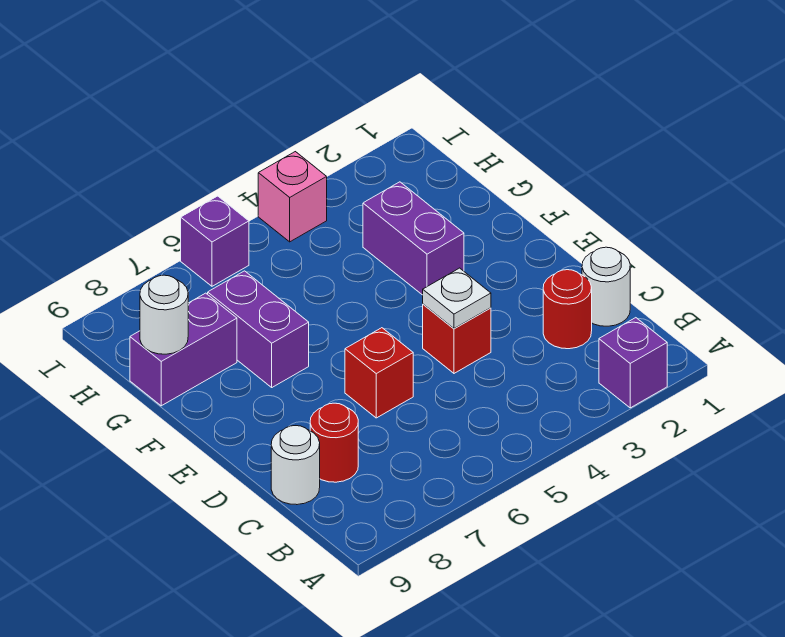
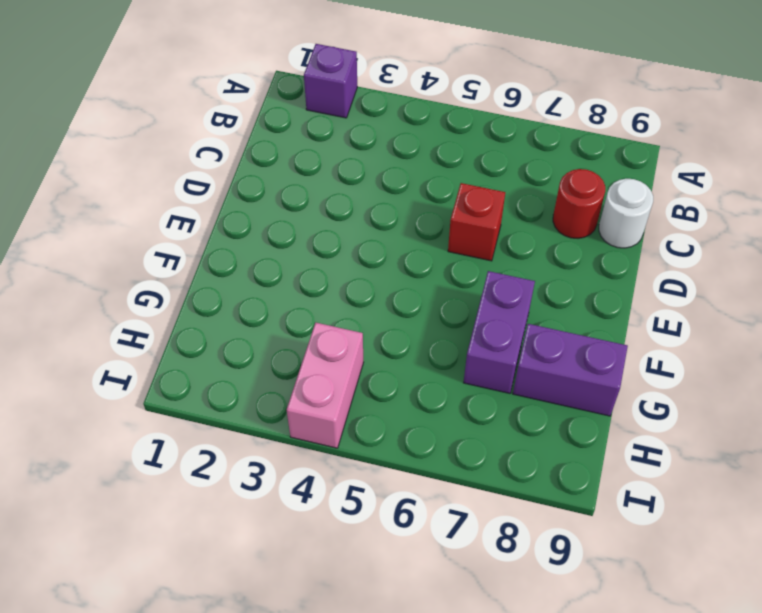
pink brick H4:I4 level 1 -> pink brick I4 level 1
none -> white round brick C1 level 1
none -> red round brick C2 level 1
none -> red brick D4 level 1

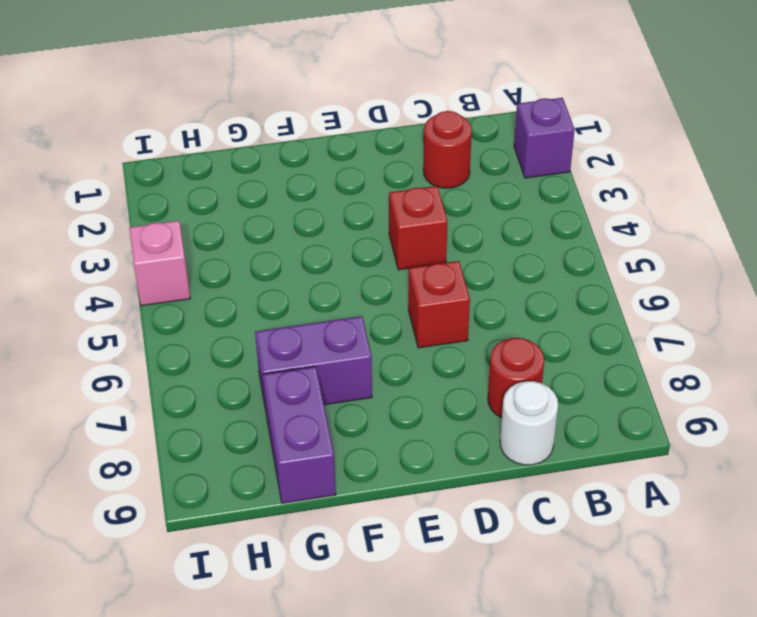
none -> white round brick C1 level 1
none -> purple brick F3:G3 level 1
none -> purple brick I6 level 1

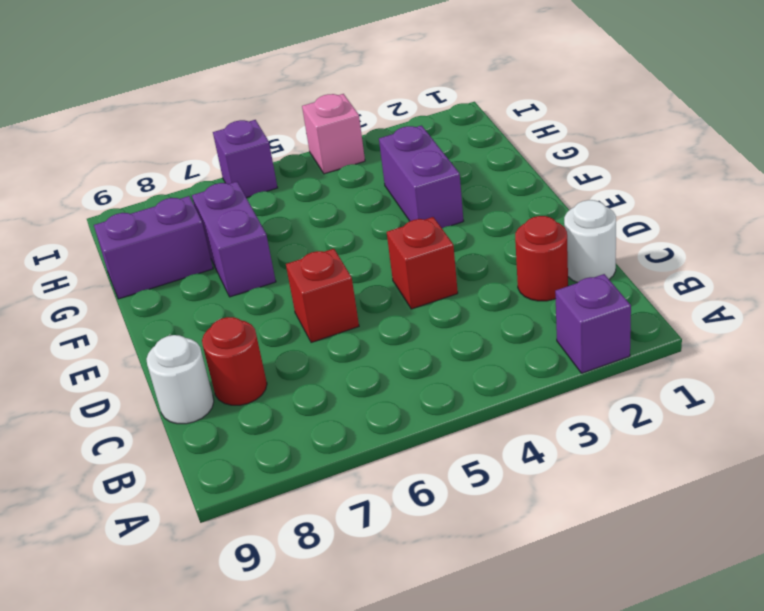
none -> white plate D4 level 2
none -> white round brick G9 level 2

